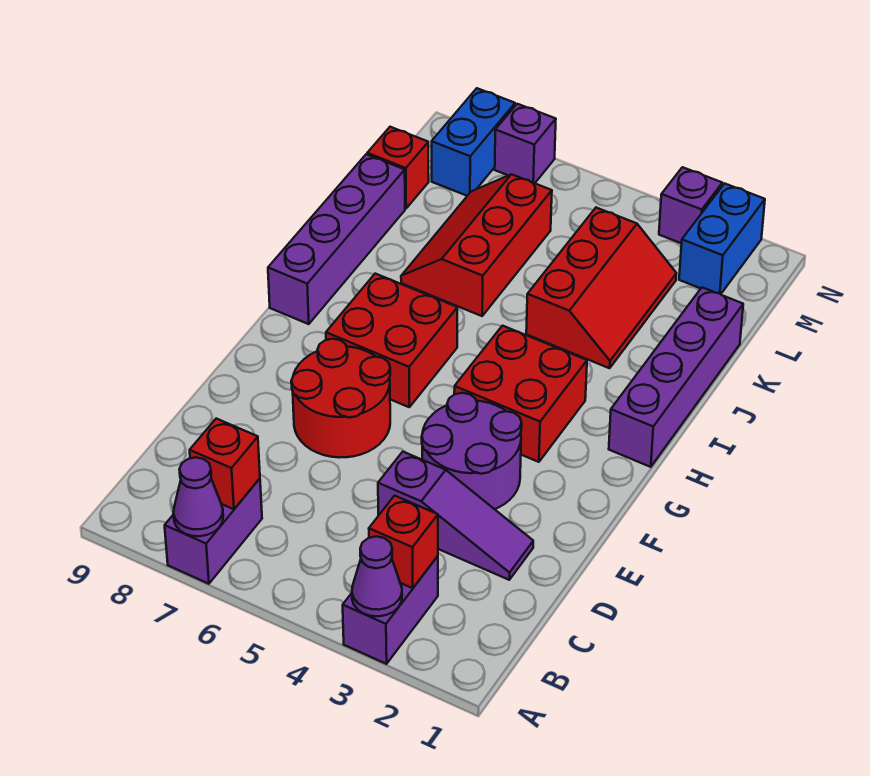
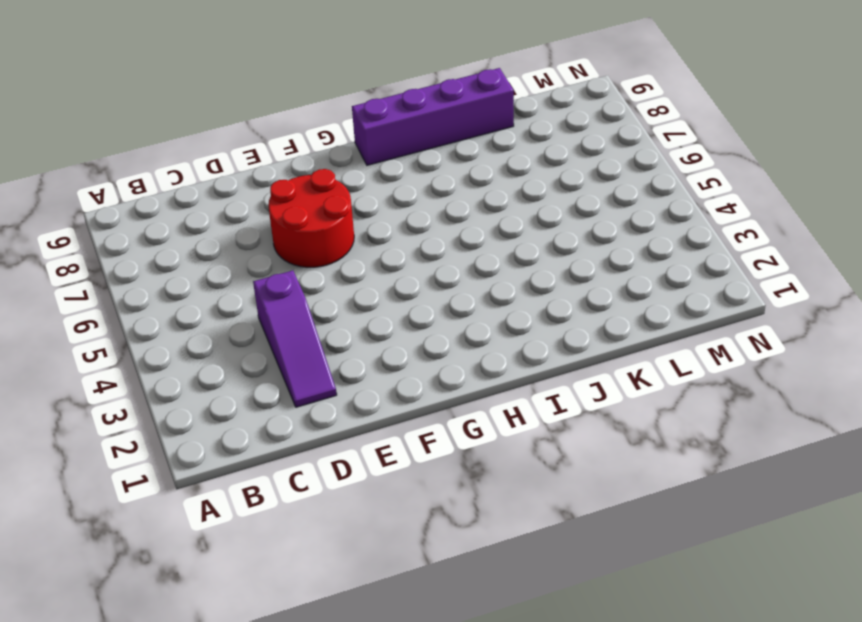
none -> purple brick A3:B3 level 1
none -> purple brick A7:B7 level 1
none -> purple round brick E3:F4 level 1

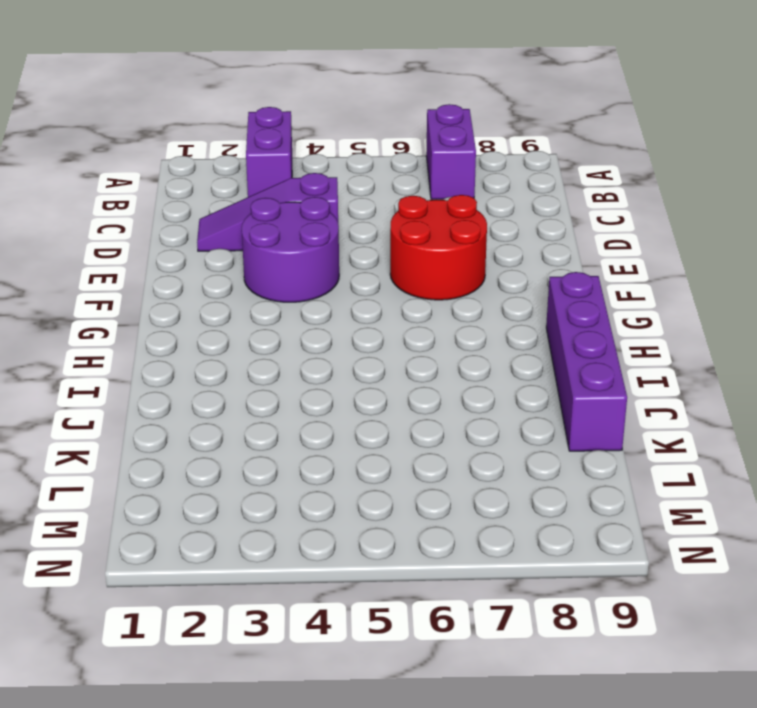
none -> red brick G3:H4 level 1
none -> red brick G6:H7 level 1
none -> purple brick H1:K1 level 1

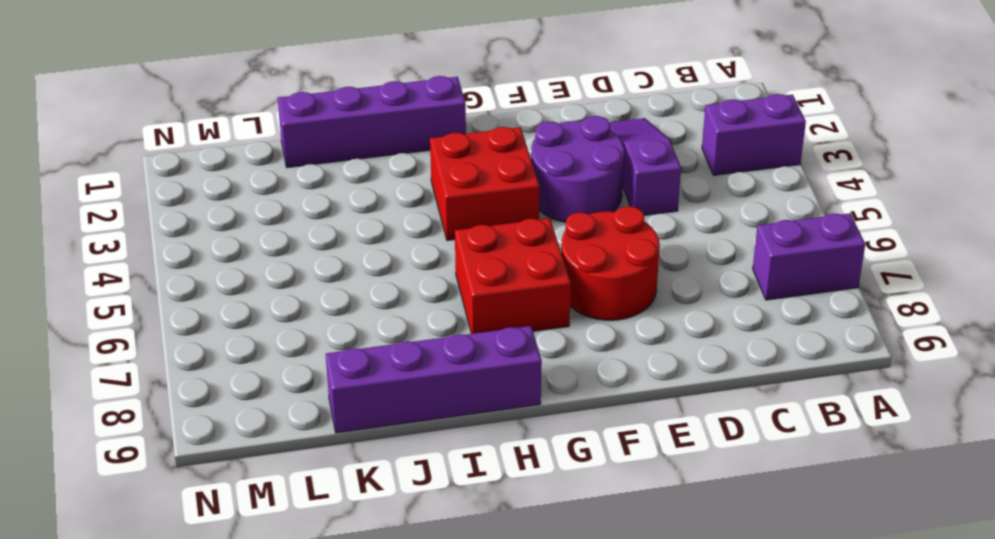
none -> red slope J3:L4 level 1 top 4
none -> red slope J6:L7 level 1 top 6
none -> red brick L9 level 1

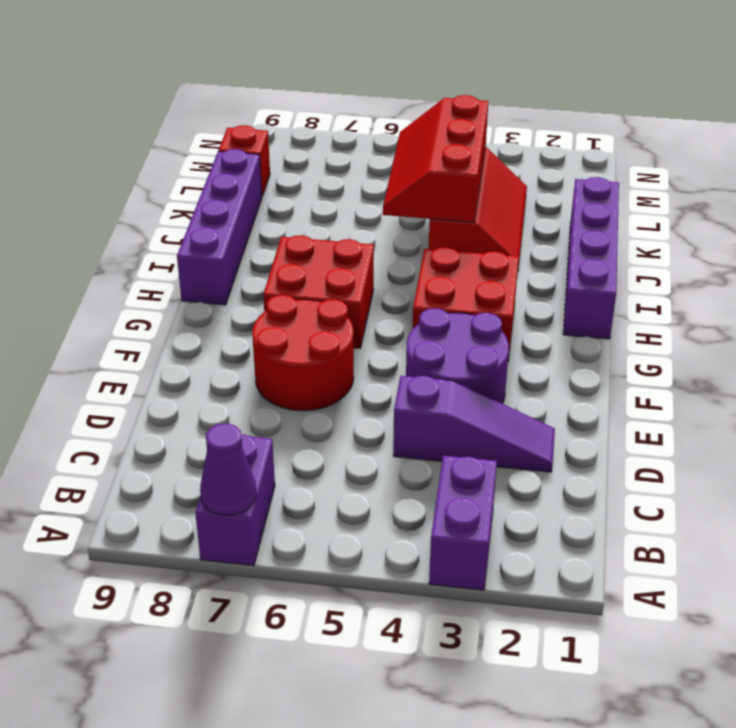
red slope J4:L5 level 2 top 4 -> red slope J6:L7 level 1 top 6
none -> blue brick M2:N2 level 1
none -> blue brick M8:N8 level 1
none -> purple brick N3 level 1

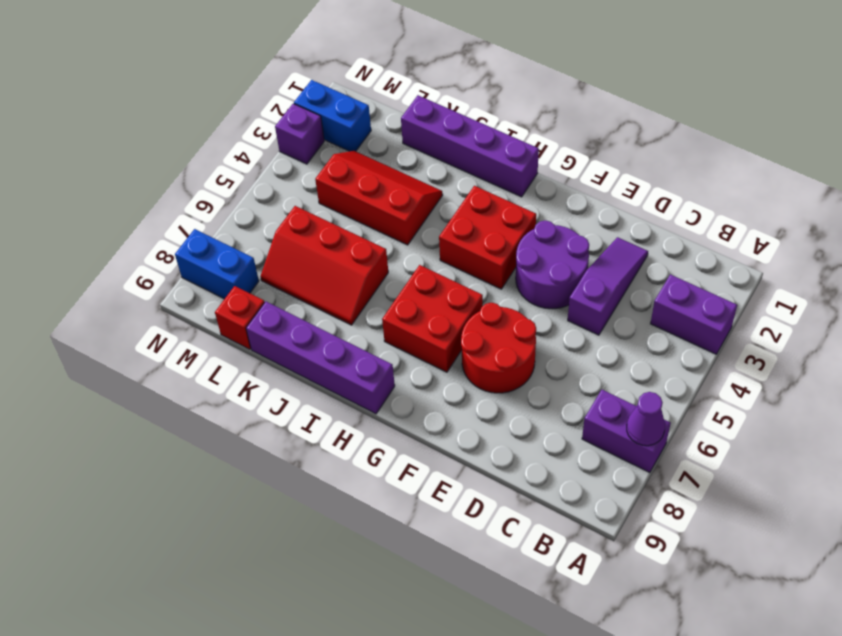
none -> purple brick N7 level 1
none -> purple cone A3 level 2
none -> red brick B3 level 2

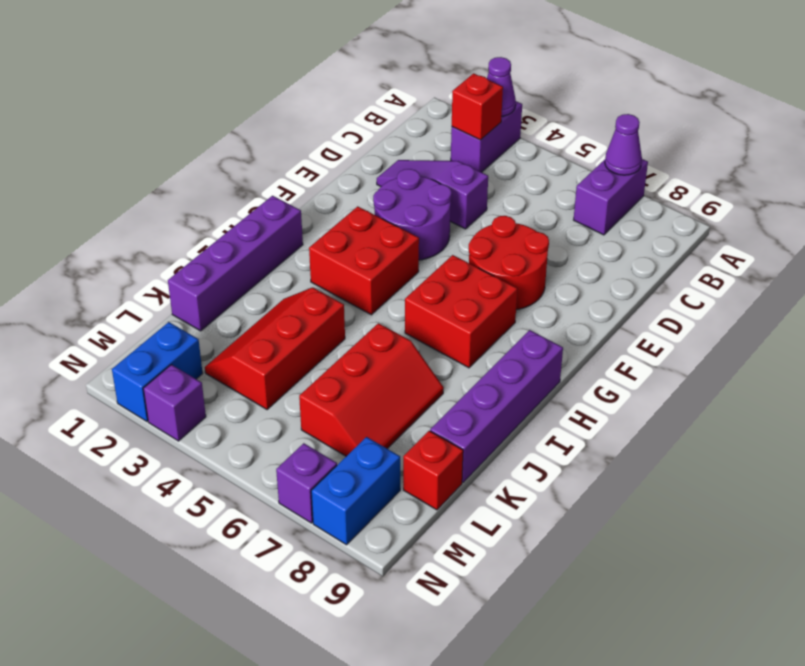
none -> red brick B7 level 2

